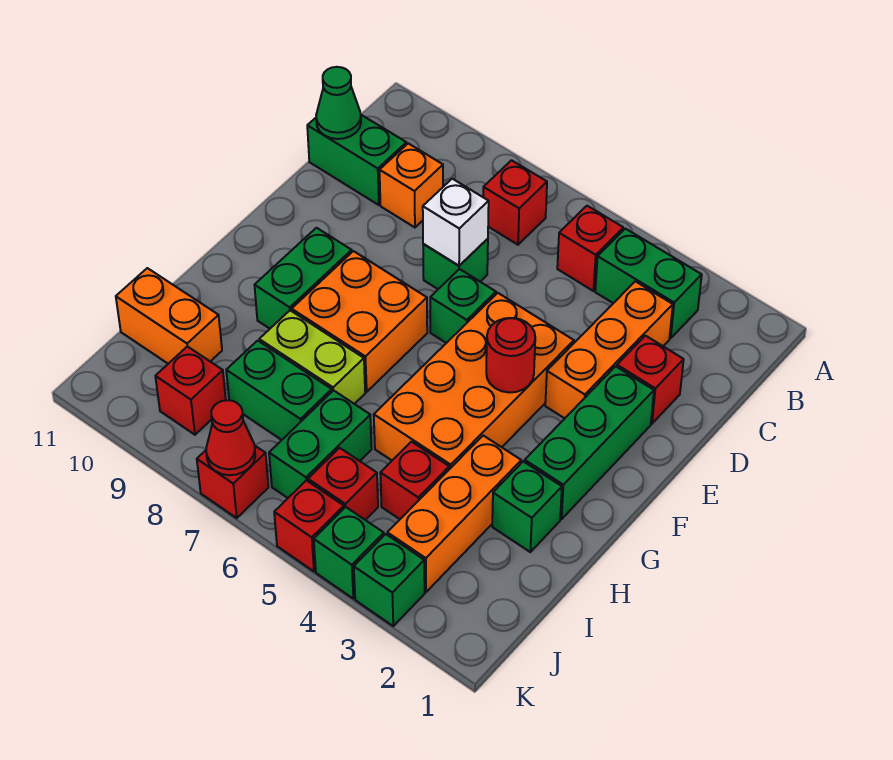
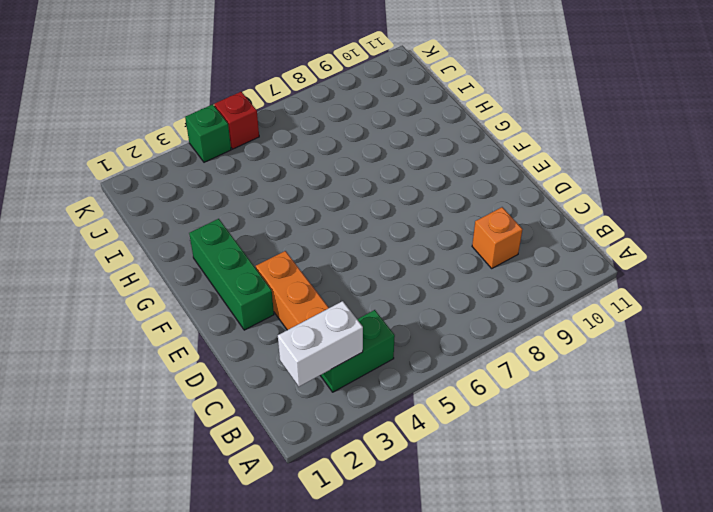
white brick B2:B3 level 2 -> none
none -> red brick B5 level 1
none -> red brick B7 level 1
none -> green brick C10:C11 level 1
none -> red brick D2 level 1

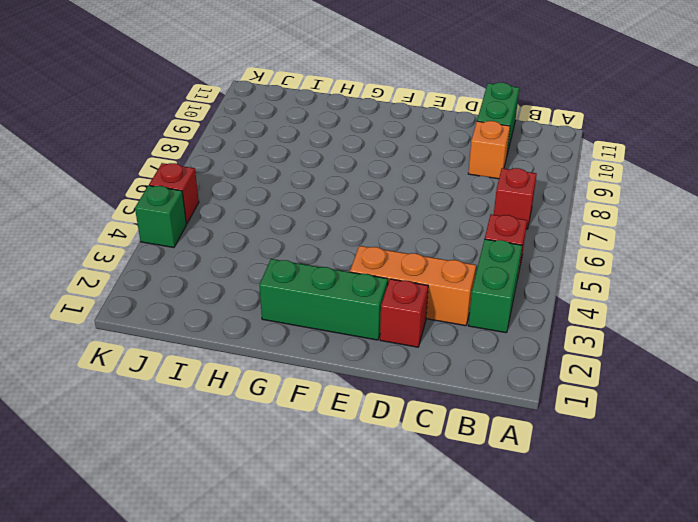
none -> green brick D7 level 1
none -> orange brick E4:H5 level 1
none -> green brick E6 level 1
none -> orange brick F7:G8 level 1

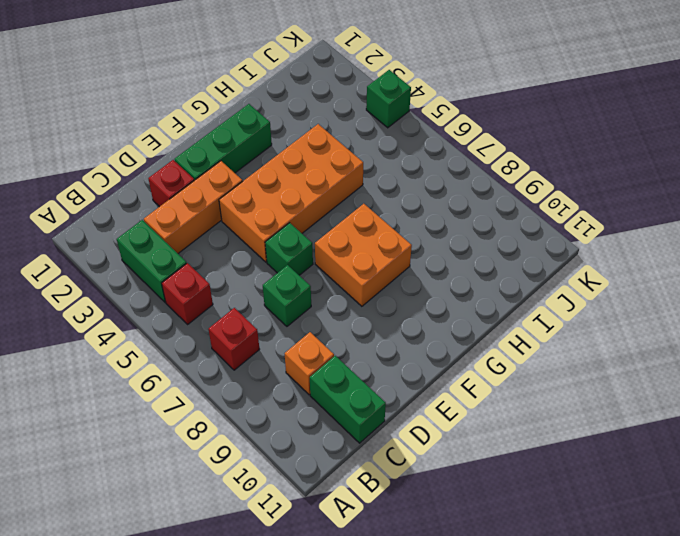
none -> green brick F9:G9 level 1
none -> green brick H2 level 1
none -> orange brick H3:J3 level 1
none -> lime brick H7:H8 level 1

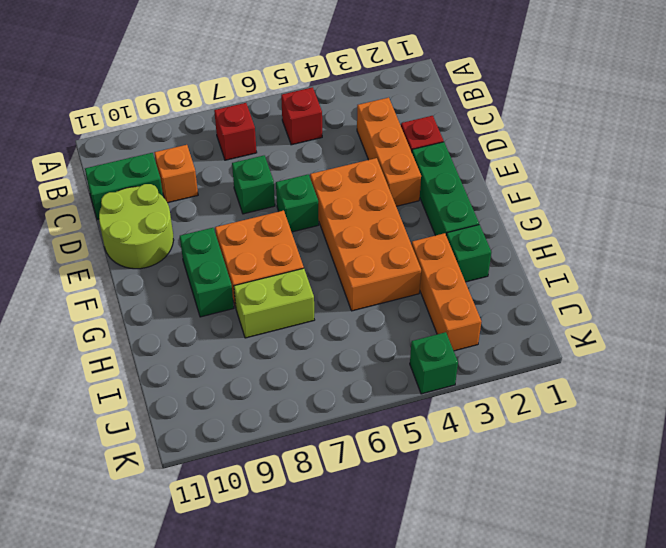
lime round brick D10:E11 level 1 -> none
none -> green brick B3:B4 level 1
none -> red brick I4 level 1
none -> green brick I6:J6 level 1
none -> green brick I7:I8 level 1

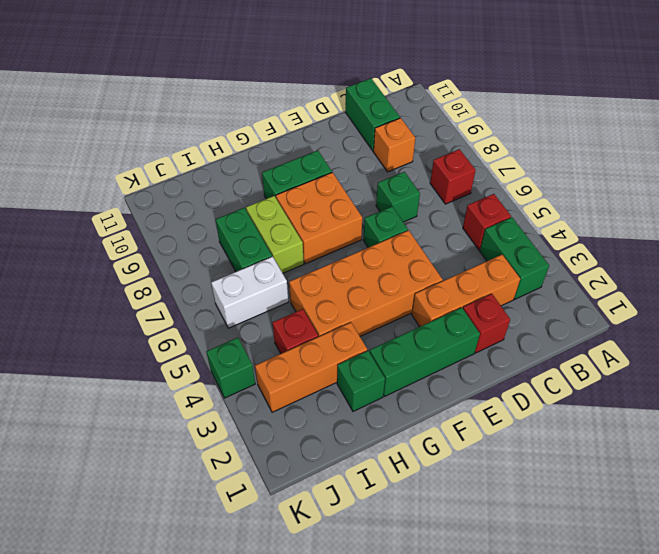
white brick I6:J6 level 1 -> green brick I6:J6 level 1
none -> orange brick I10:I11 level 1
none -> red brick J5 level 1
none -> red brick J9 level 1
none -> green brick K3 level 1

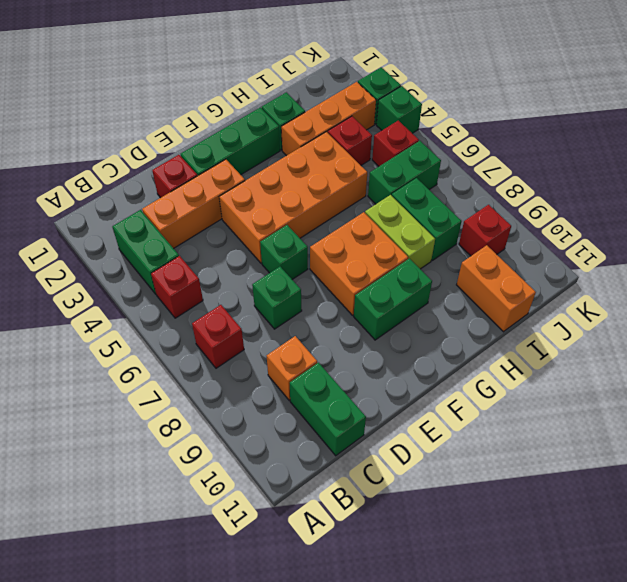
none -> red brick K5 level 1
none -> red brick K7 level 1
none -> green cone C11 level 2
none -> white brick D7 level 2

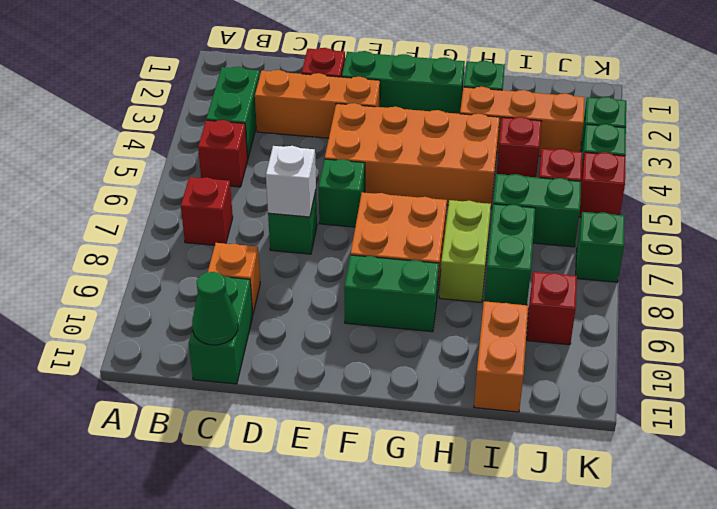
green brick K7 level 1 -> red brick K7 level 1
none -> red round brick F4 level 2
none -> red cone K7 level 2

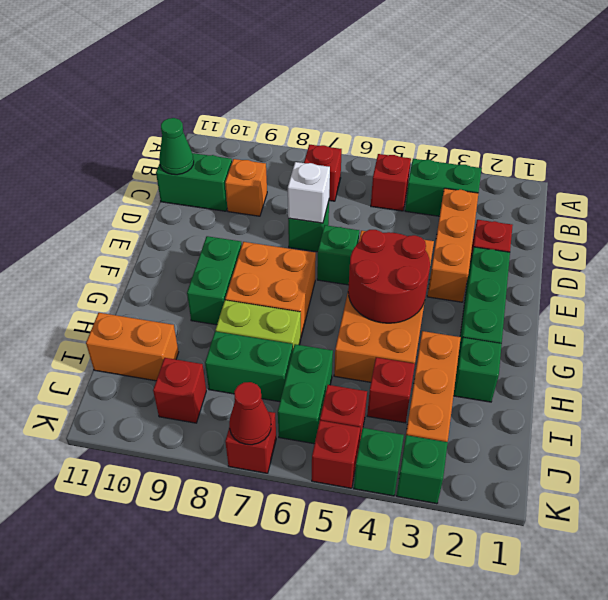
red round brick F4:G5 level 2 -> red round brick F4 level 2

